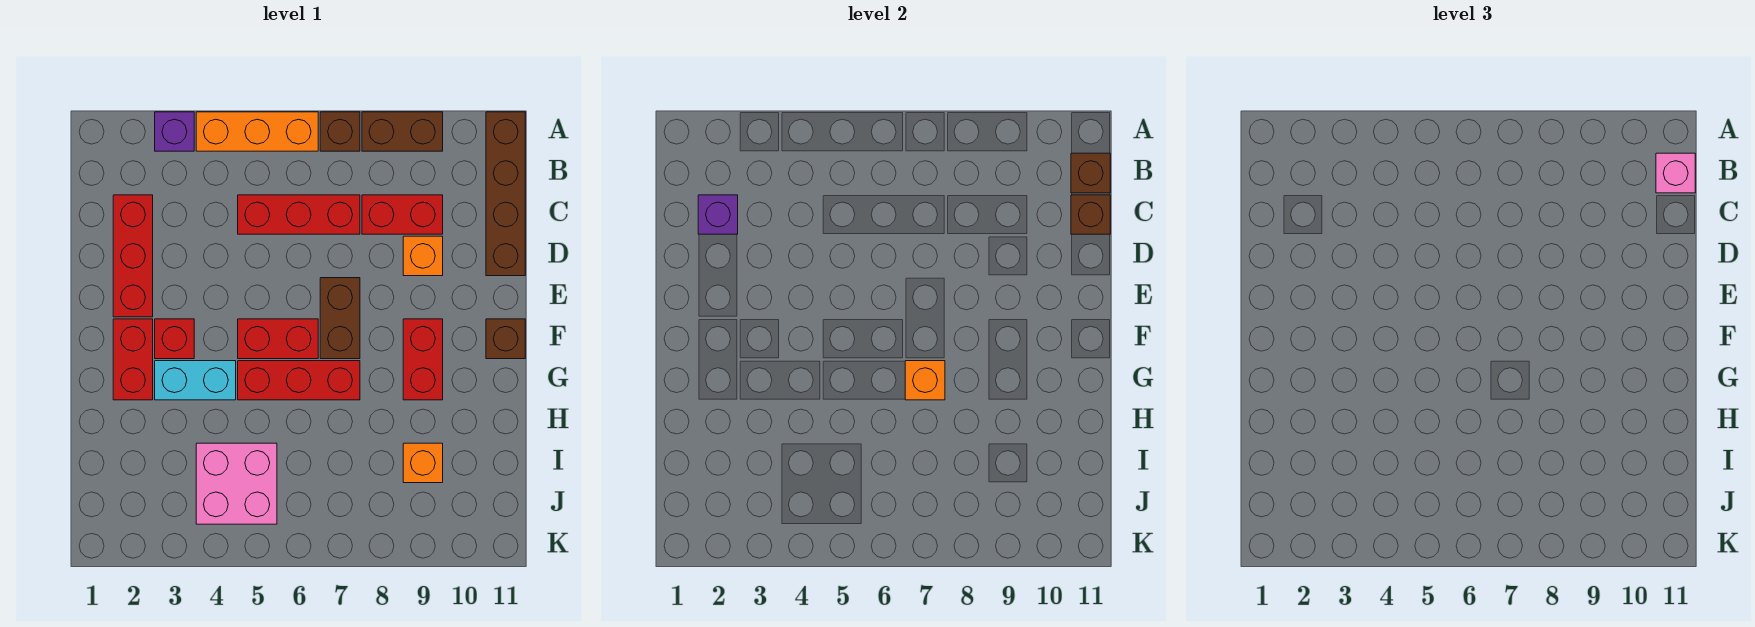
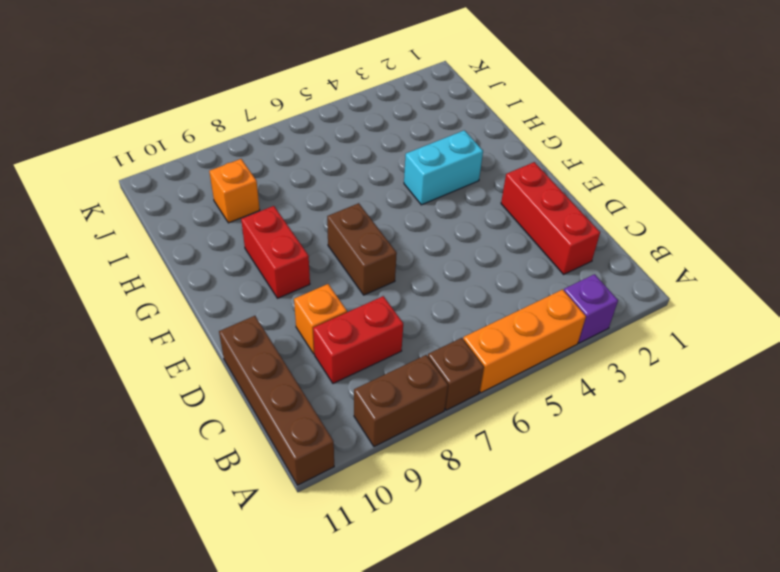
none -> red brick C5:C7 level 1
none -> red brick F2:G2 level 1
none -> red brick F3 level 1

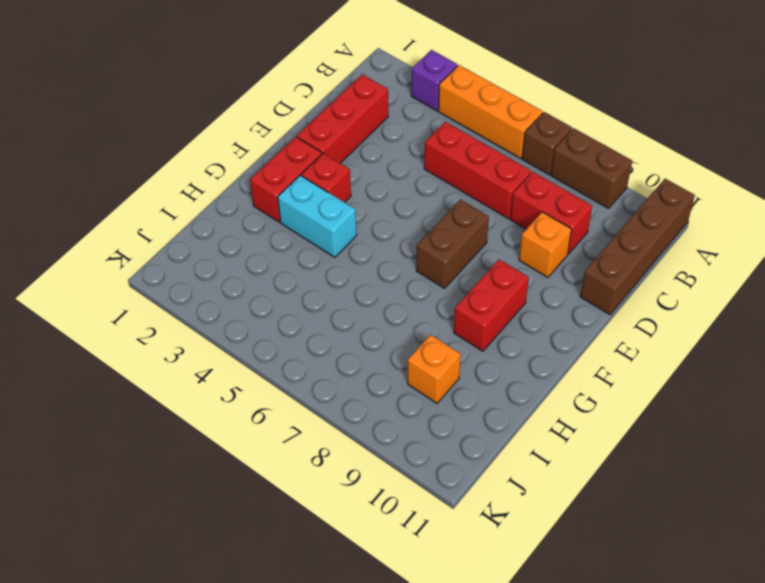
none -> red brick F5:F6 level 1
none -> brown brick F11 level 1
none -> red brick G5:G7 level 1

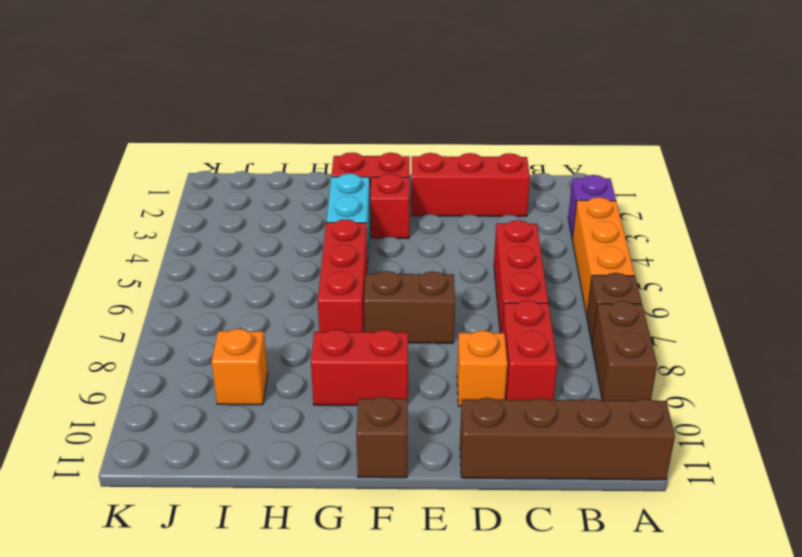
none -> red brick F5:F6 level 1
none -> pink brick I4:J5 level 1
none -> brown brick B11 level 2

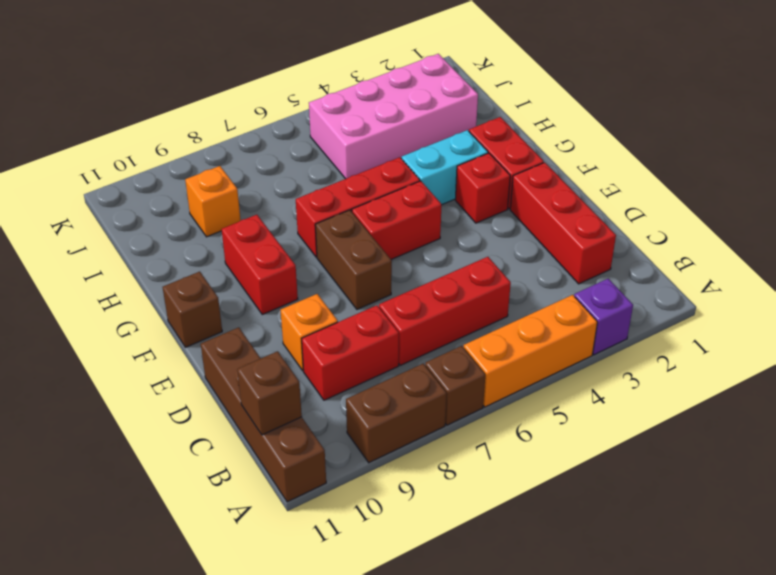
pink brick I2:J5 level 1 -> pink brick I4:J5 level 1
none -> purple brick C2 level 2
none -> brown brick C11 level 2
none -> orange brick G7 level 2

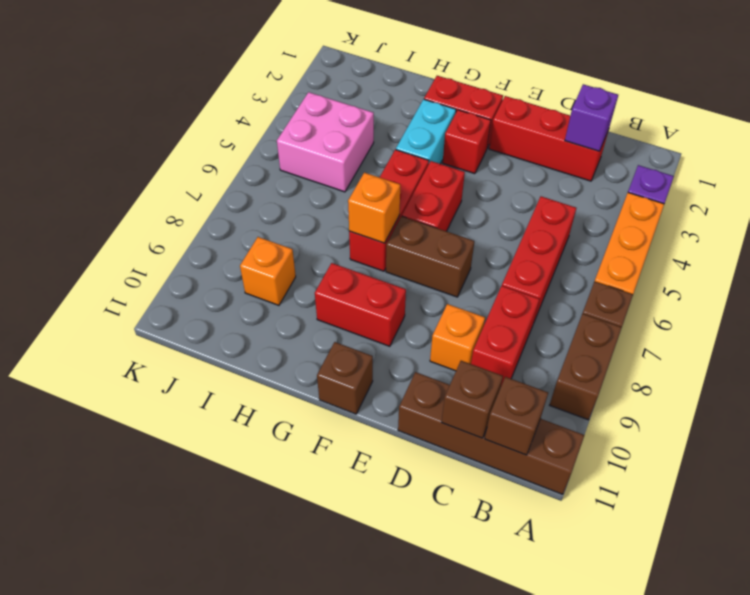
none -> pink brick B11 level 3

